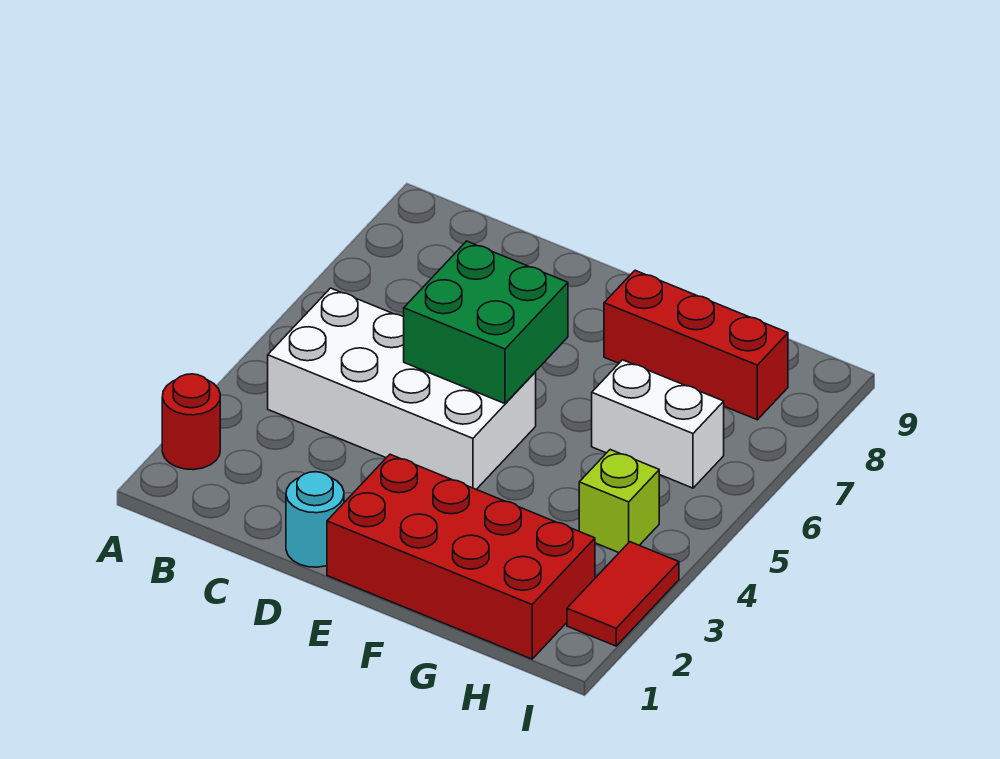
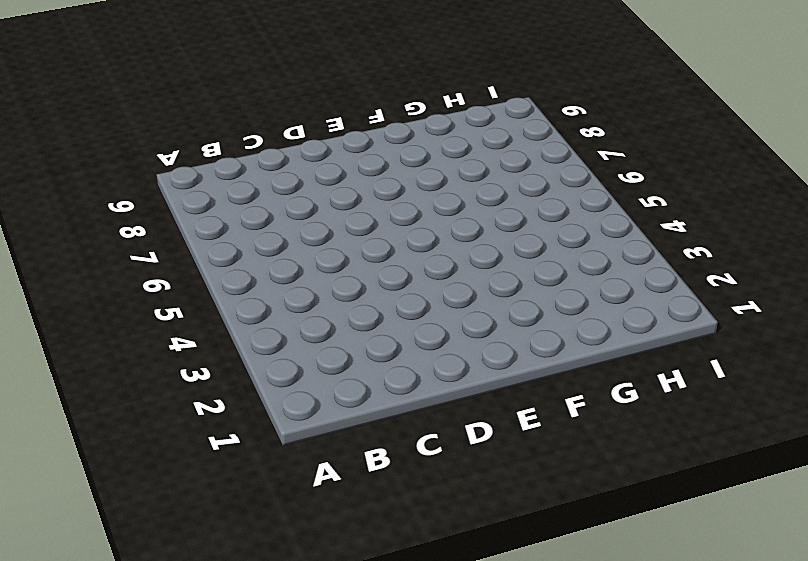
none -> red round brick A2 level 1
none -> white brick B4:E5 level 1

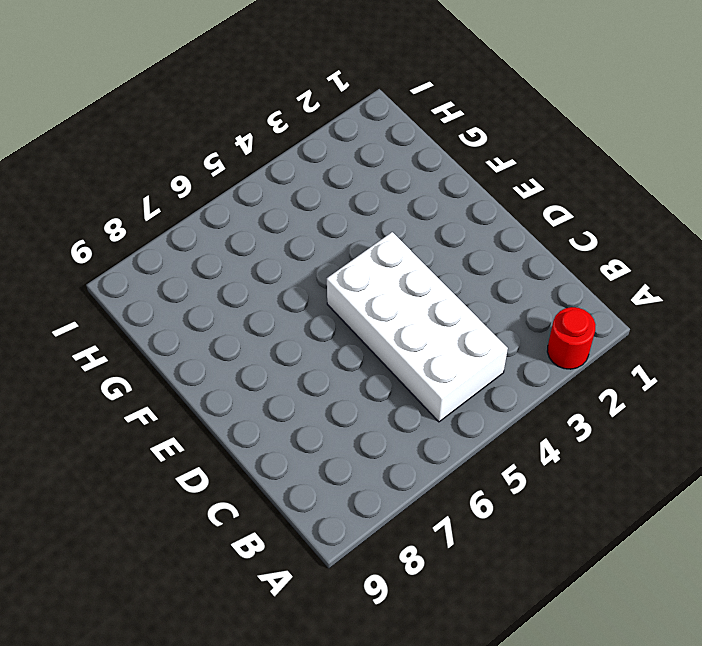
none -> cyan round brick D1 level 1
none -> red brick E1:H2 level 1

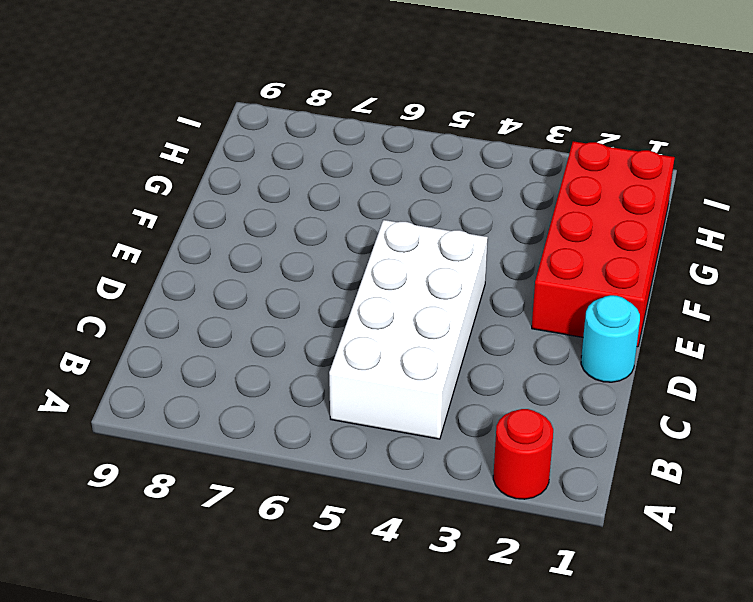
none -> red brick F8:H8 level 1
none -> white brick G6:H6 level 1

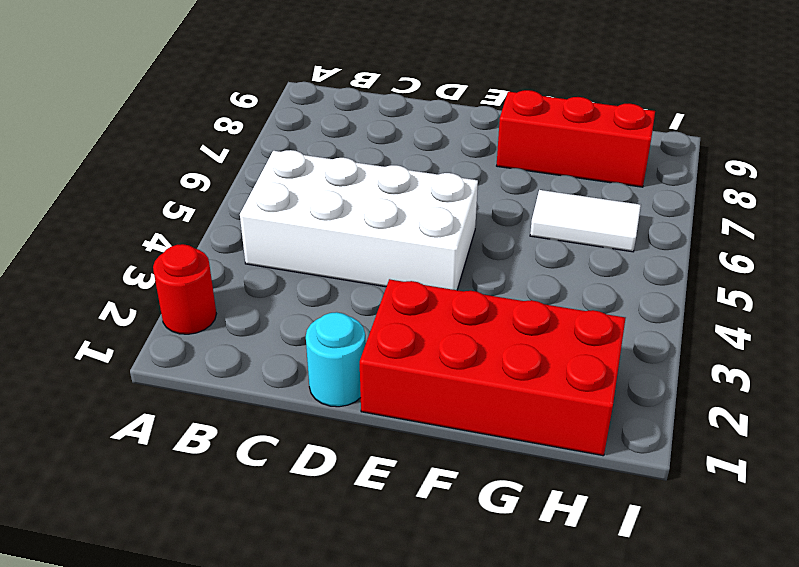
white tile G6:H6 level 1 -> white brick G6:H6 level 1
none -> lime brick H4 level 1
none -> red tile I2:I3 level 1

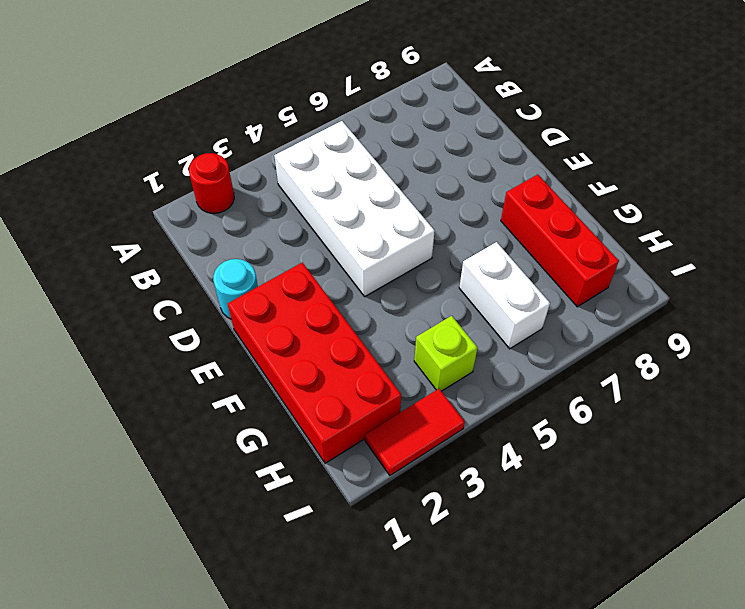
none -> green brick D5:E6 level 2

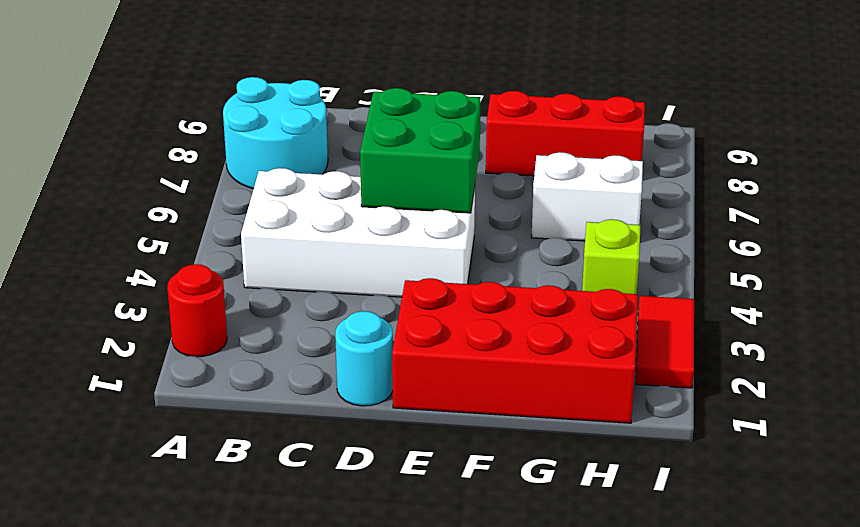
cyan round brick A7:B8 level 1 -> none

